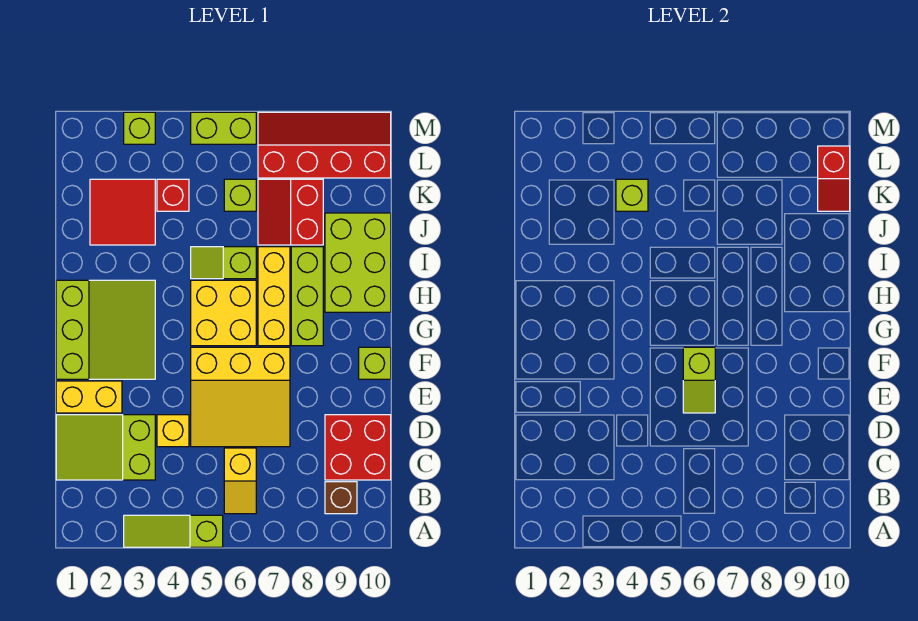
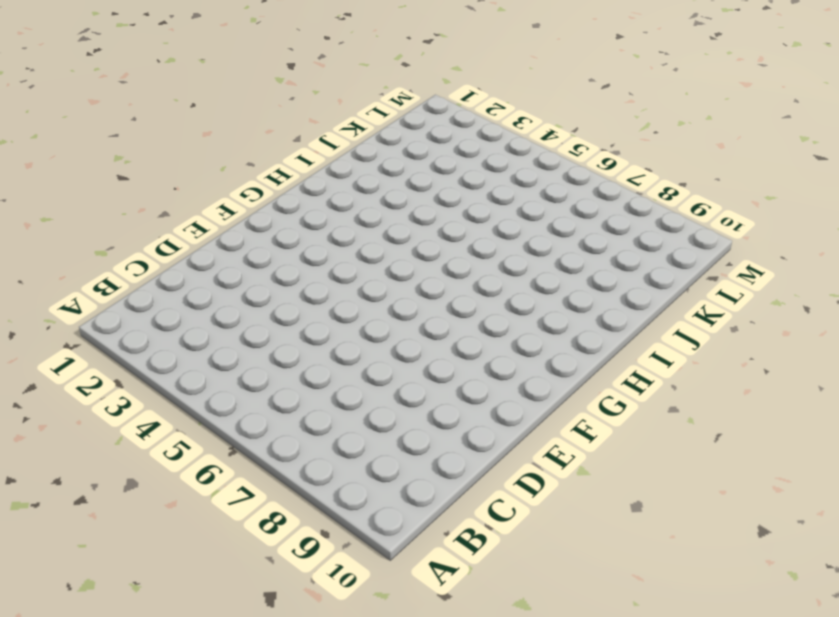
none -> lime slope A3:A5 level 1 top 5
none -> yellow slope B6:C6 level 1 top C
none -> brown brick B9 level 1

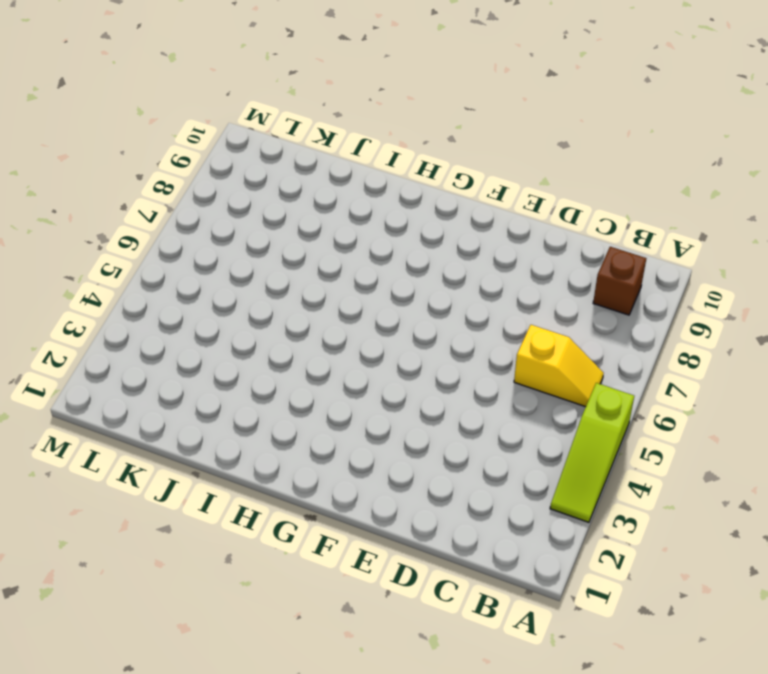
none -> lime slope C1:D3 level 1 top 3
none -> red brick C9:D10 level 1
none -> yellow brick D4 level 1

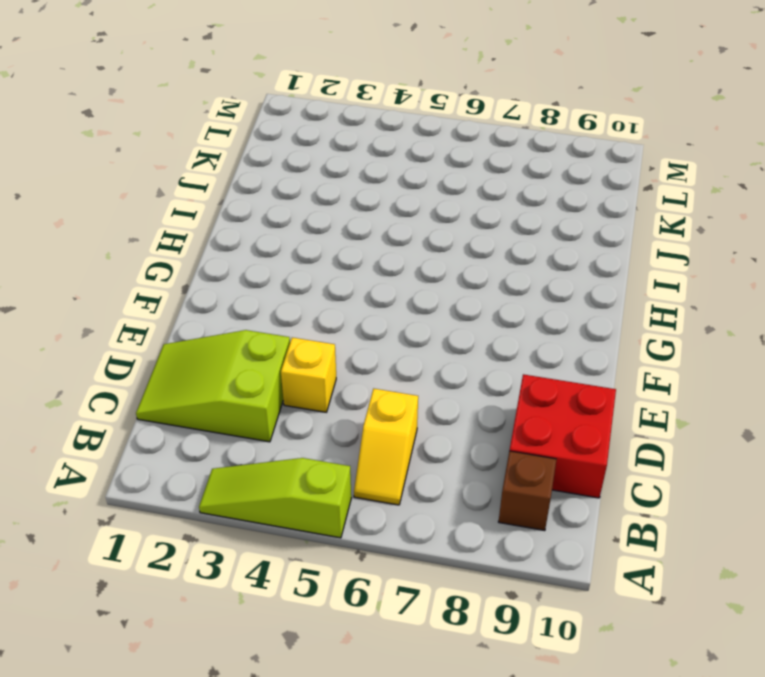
none -> yellow slope D5:F7 level 1 top F
none -> yellow brick E1:E2 level 1
none -> lime slope F1:H3 level 1 top 1

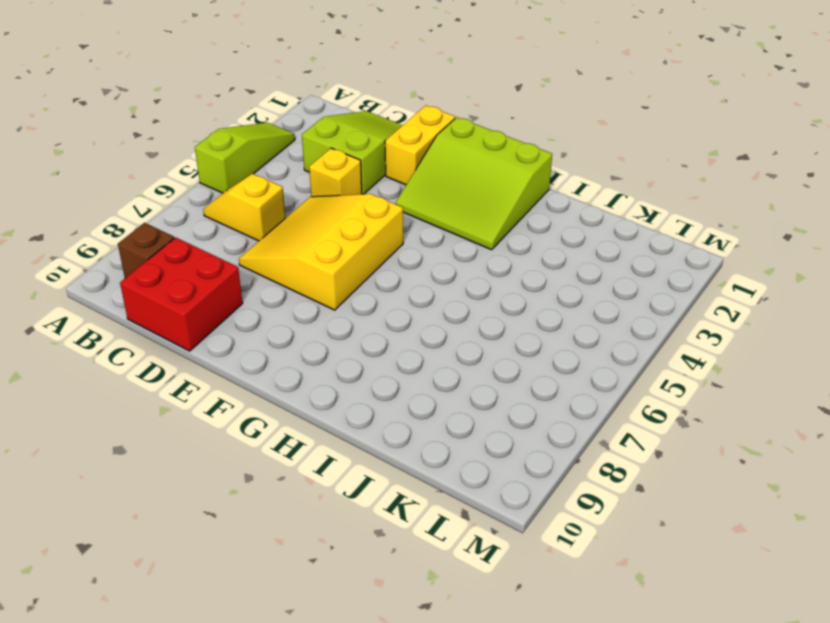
none -> lime brick F10 level 1
none -> yellow brick G5:H6 level 1
none -> yellow brick G7:I7 level 1

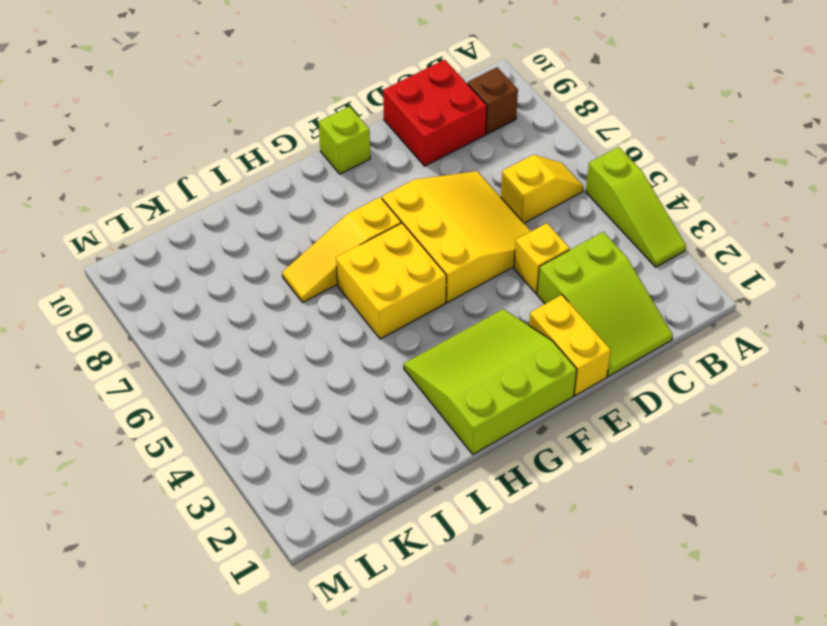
yellow slope G7:I7 level 1 top G -> yellow brick G7:I7 level 1
none -> lime brick G8:I8 level 1
none -> lime brick H9:J10 level 1
none -> lime slope I5:I6 level 1 top 6

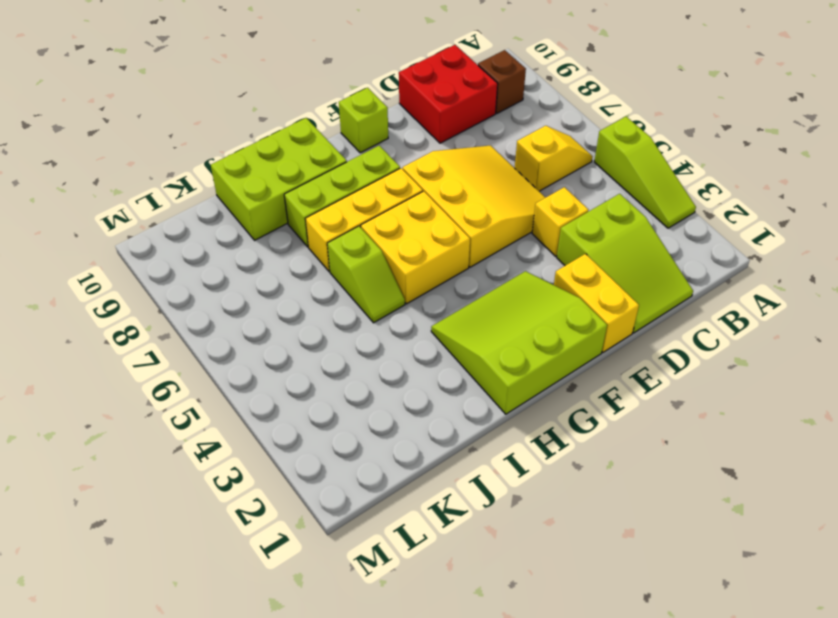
none -> red tile J2:K3 level 1
none -> red slope J7:K8 level 1 top 8
none -> red brick K4 level 1

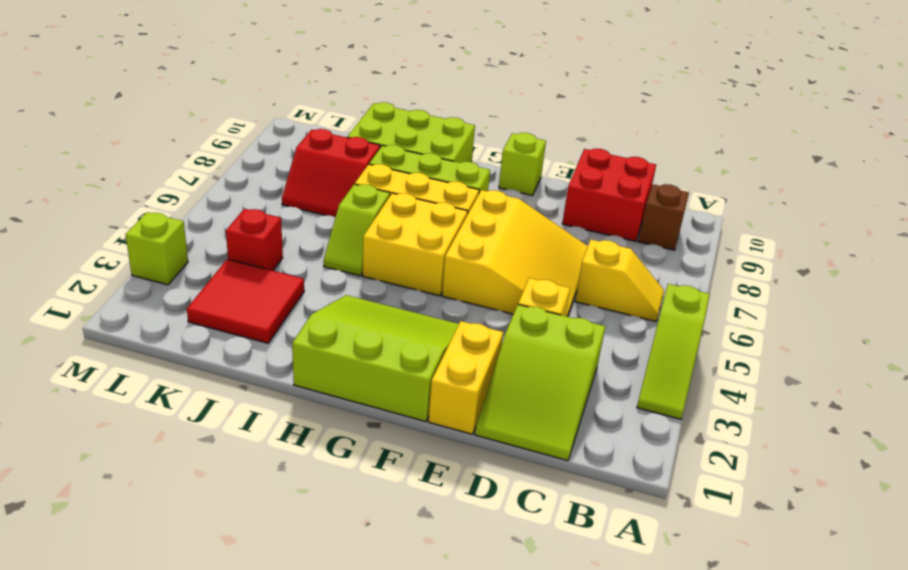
none -> lime brick K6 level 1
none -> red slope L7:M10 level 1 top L
none -> lime brick M5:M6 level 1

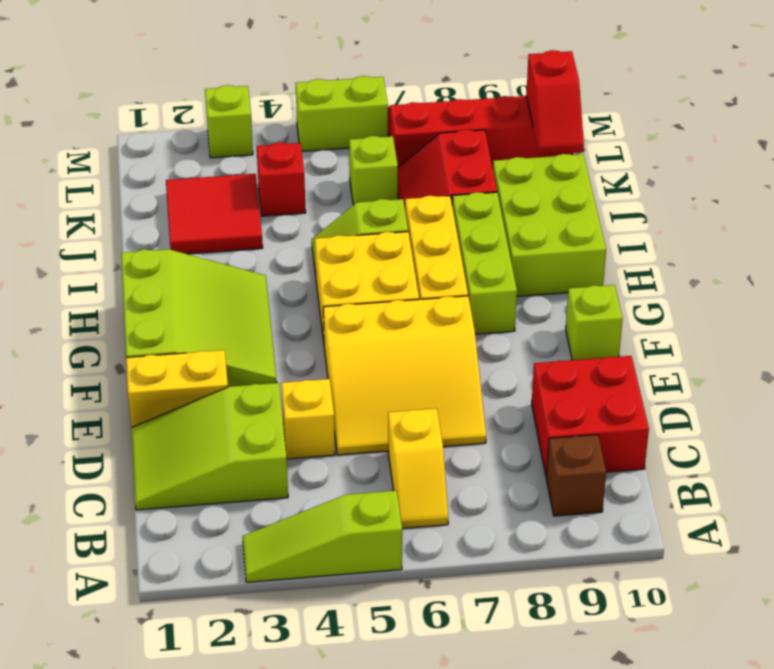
none -> lime slope E6:F6 level 2 top F
none -> lime brick K4 level 2

